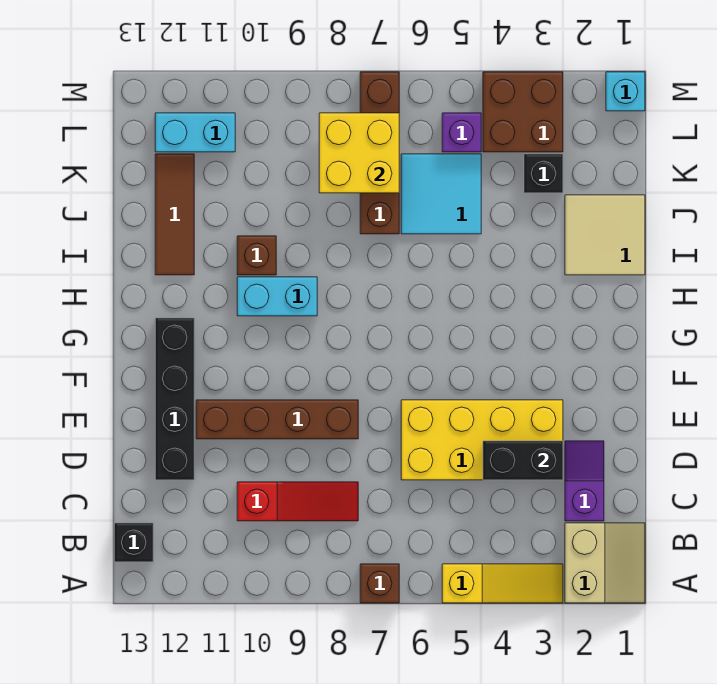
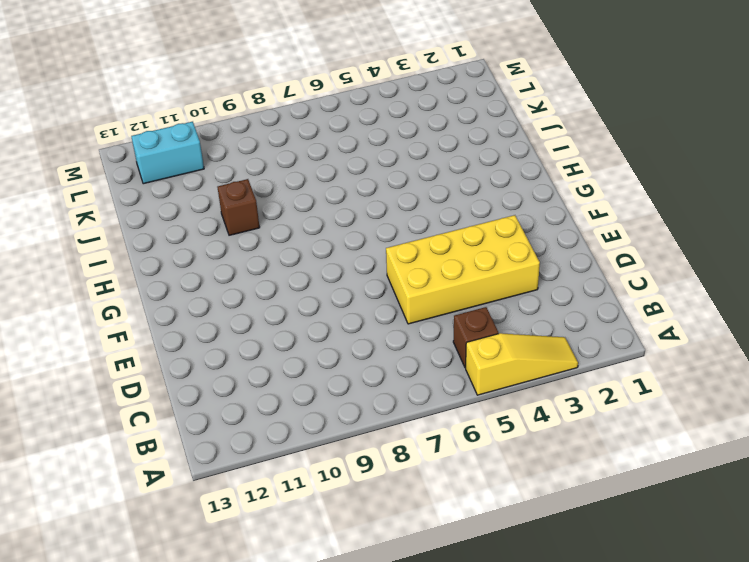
brown brick B5 level 1 -> brown brick A7 level 1
none -> tan slope A1:B2 level 1 top 2
none -> black brick B13 level 1
none -> purple slope C2:D2 level 1 top C

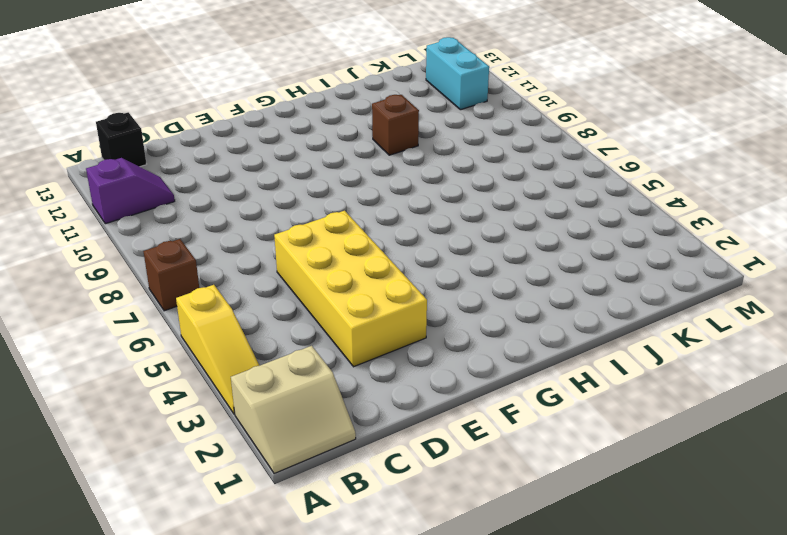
purple slope A11:B11 level 1 top A -> purple slope C2:D2 level 1 top C
none -> red slope C8:C10 level 1 top 10
none -> black brick D12:G12 level 1
none -> brown brick E8:E11 level 1

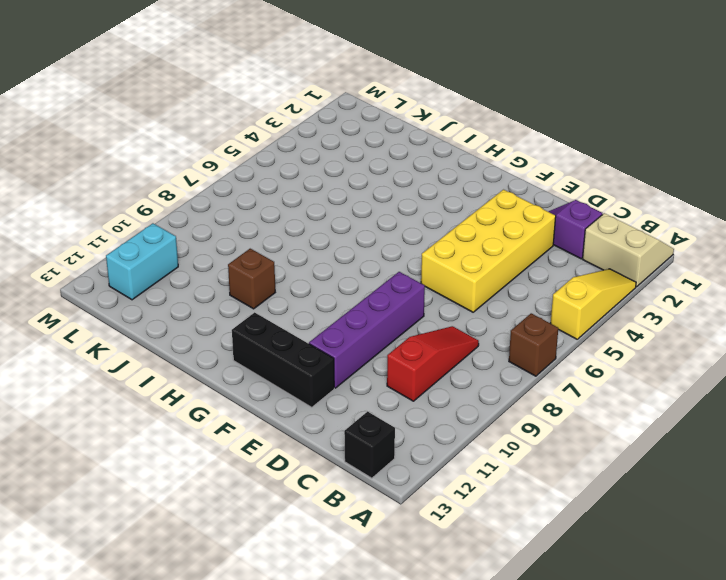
purple brick E8:E11 level 1 -> brown brick E8:E11 level 1
black brick E12:G12 level 1 -> black brick D12:G12 level 1
none -> cyan brick H9:H10 level 1
none -> tan tile I1:J2 level 1
none -> brown tile I12:K12 level 1

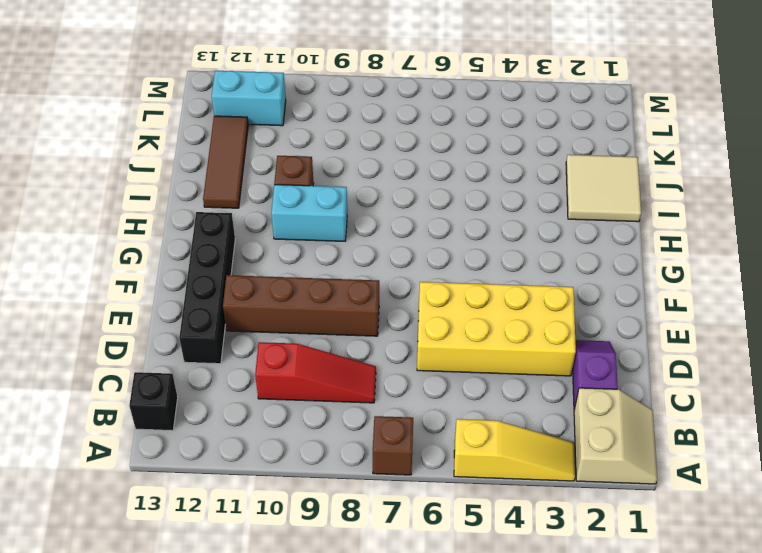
none -> cyan tile J5:K6 level 1
none -> brown brick J7:M7 level 1
none -> black brick K3 level 1

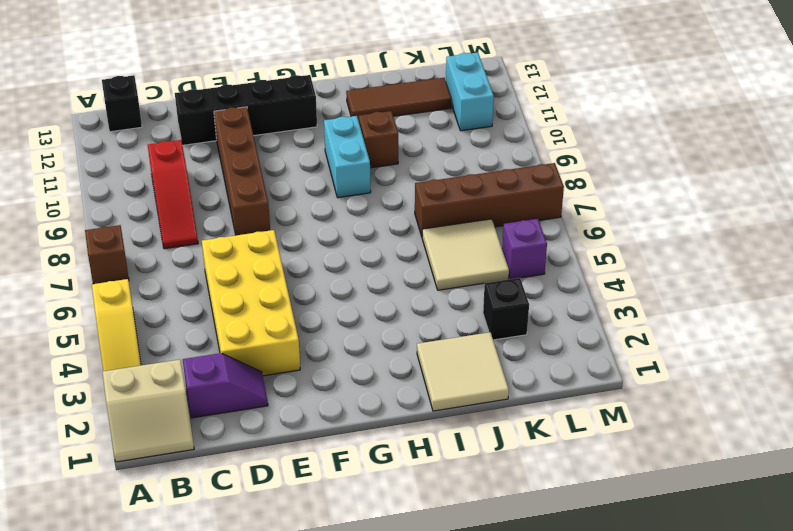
tan tile J5:K6 level 1 -> cyan tile J5:K6 level 1
none -> brown brick L3:M4 level 1
none -> cyan brick M1 level 1
none -> black brick D3:D4 level 2

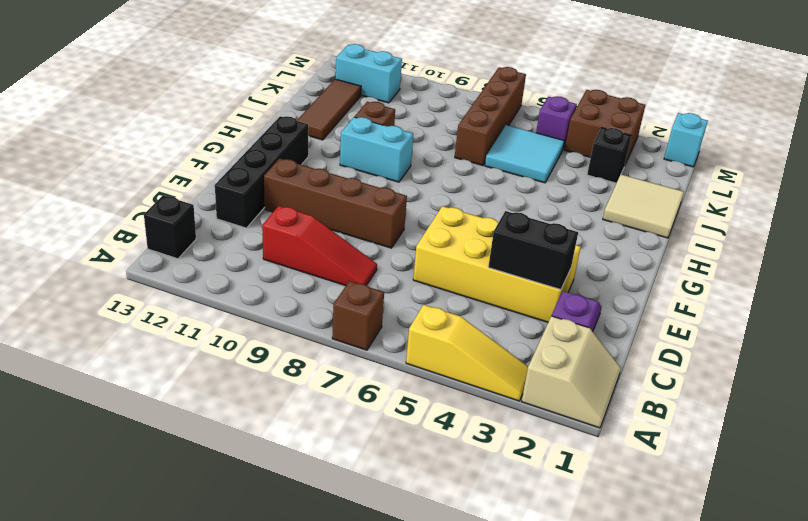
none -> yellow brick K7:L8 level 2

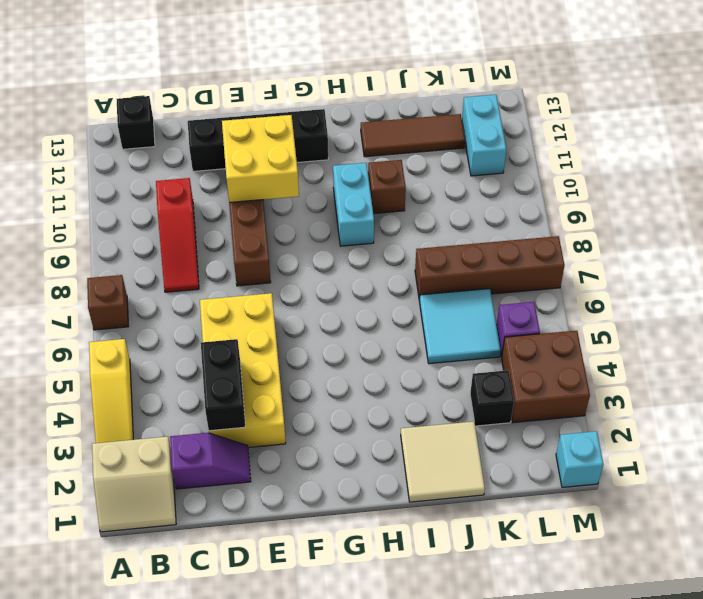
yellow brick E10:F11 level 2 -> yellow brick K7:L8 level 2

